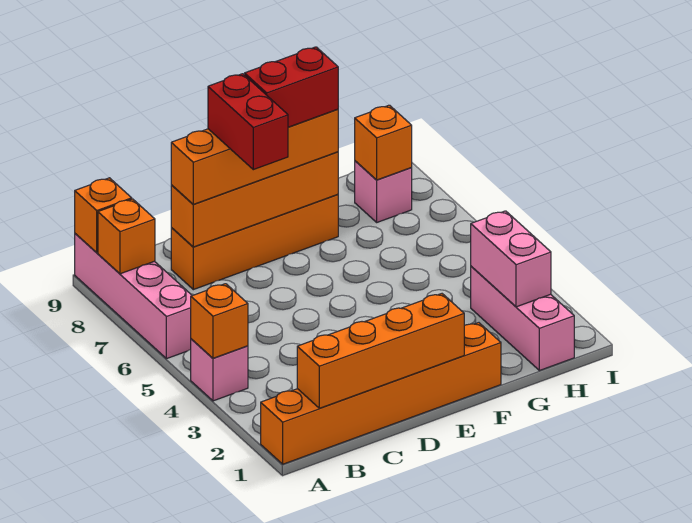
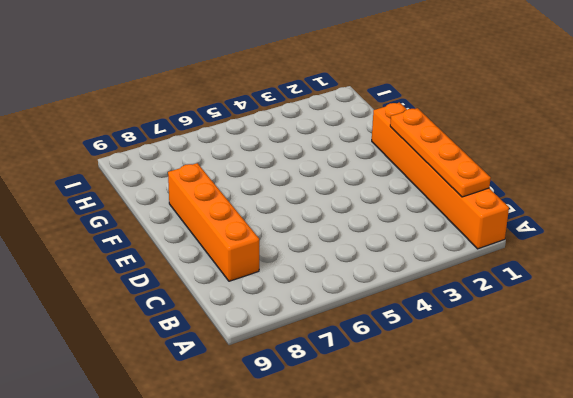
orange plate B1:E1 level 2 -> orange brick B1:E1 level 2
none -> pink brick A4 level 1
none -> pink brick A6:A9 level 1
none -> pink brick H1:H3 level 1

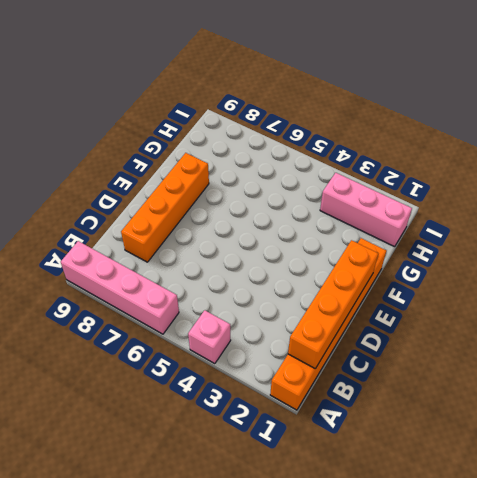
none -> pink brick H8 level 1
none -> orange brick A4 level 2
none -> orange brick A8 level 2

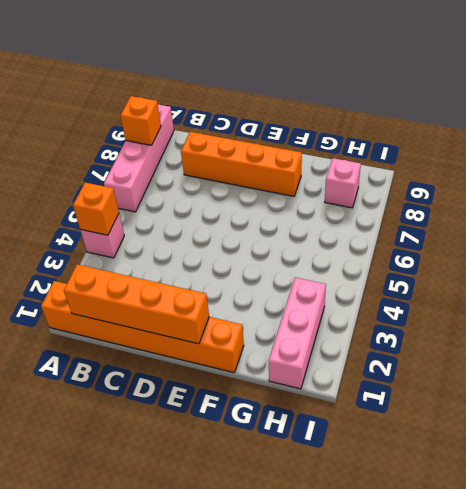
none -> orange brick A9 level 2
none -> orange brick C8:F8 level 2
none -> pink brick H2:H3 level 2

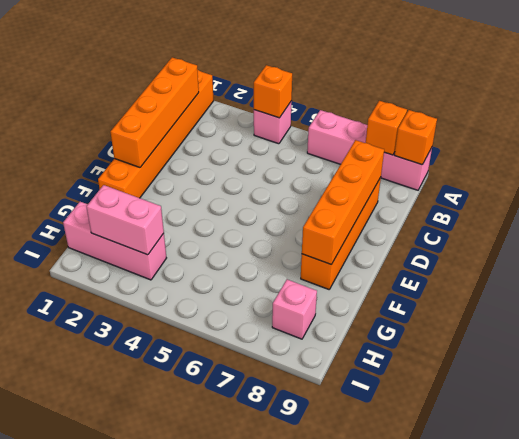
none -> orange brick H8 level 2
none -> orange brick C8:F8 level 3
none -> red brick D7:D8 level 4

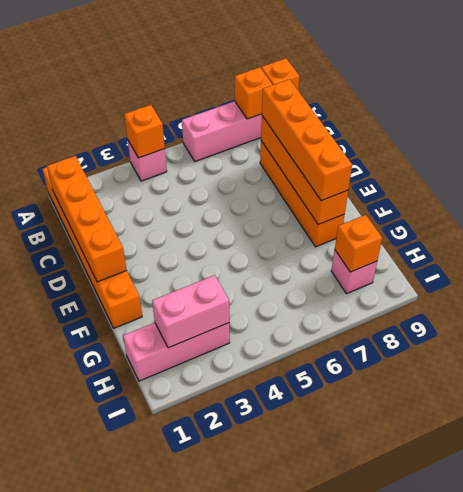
none -> red brick D7:D8 level 4
none -> red brick E8:F8 level 4

